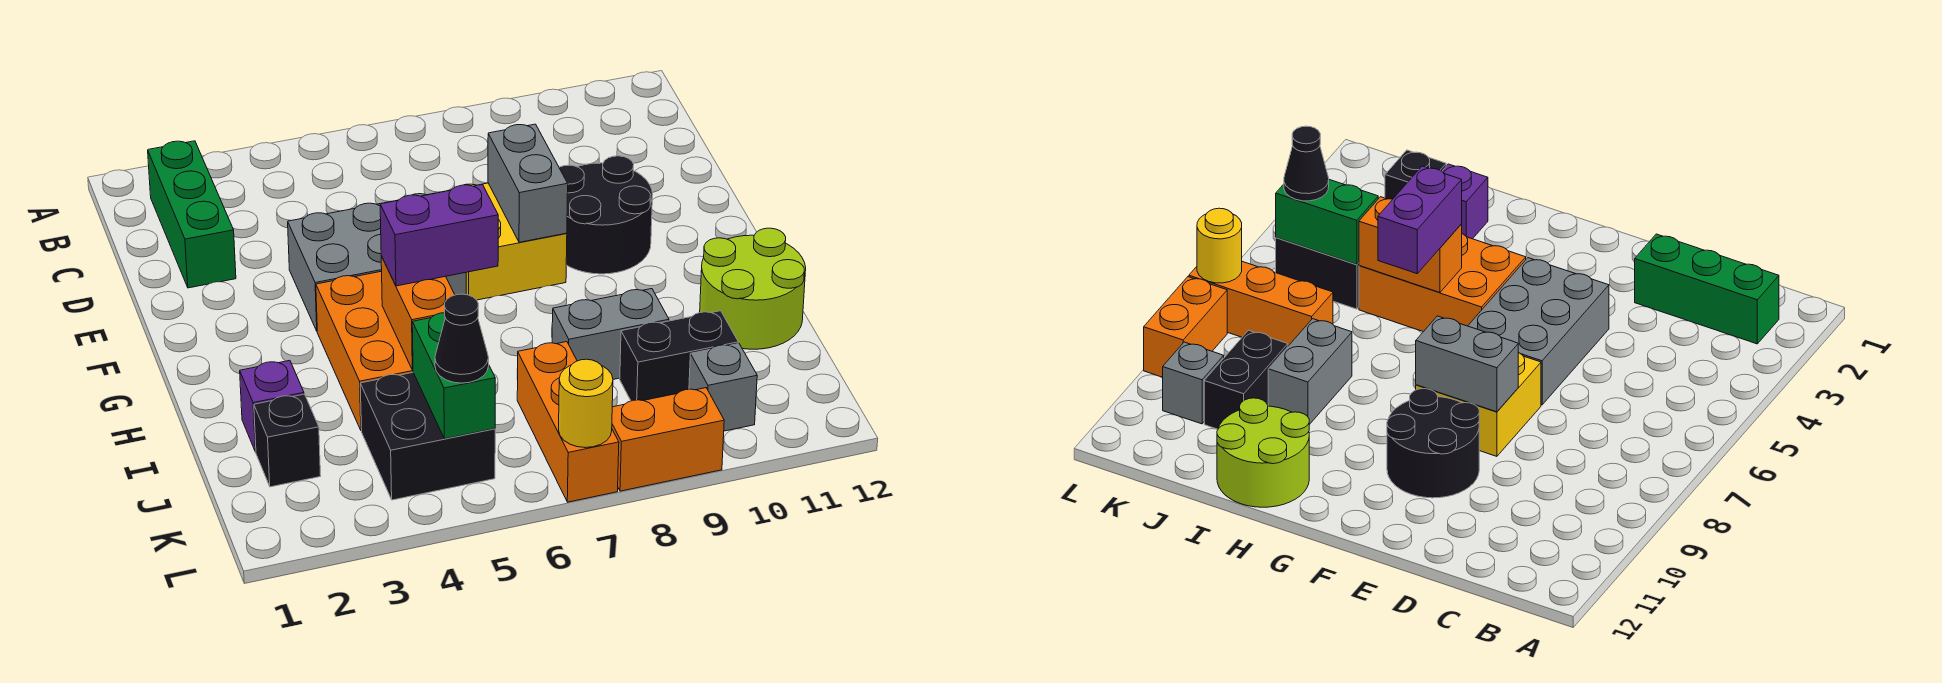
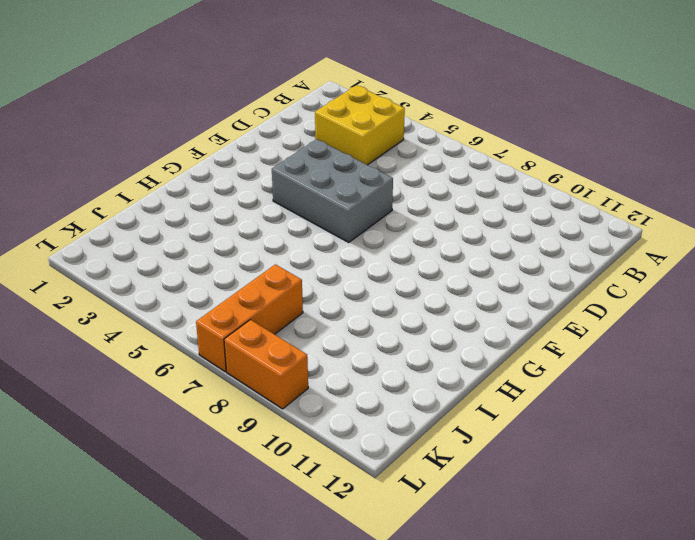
yellow brick B3:C4 level 1 -> yellow brick E7:F8 level 1
none -> green brick B2:D2 level 1
none -> black round brick E9:F10 level 1
none -> orange brick G4:I5 level 1

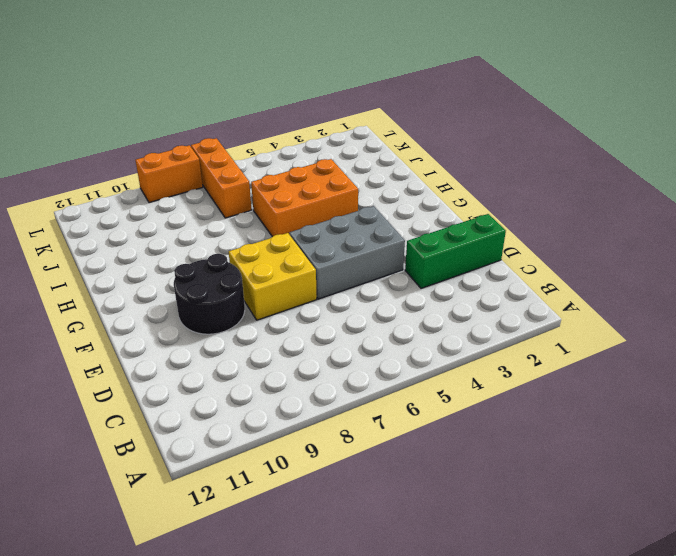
green brick D1:D3 level 1 -> green brick B2:D2 level 1
orange brick H4:I6 level 1 -> orange brick G4:I5 level 1
none -> lime round brick H11:I12 level 1
none -> purple brick I2 level 1
none -> grey brick I8:I9 level 1

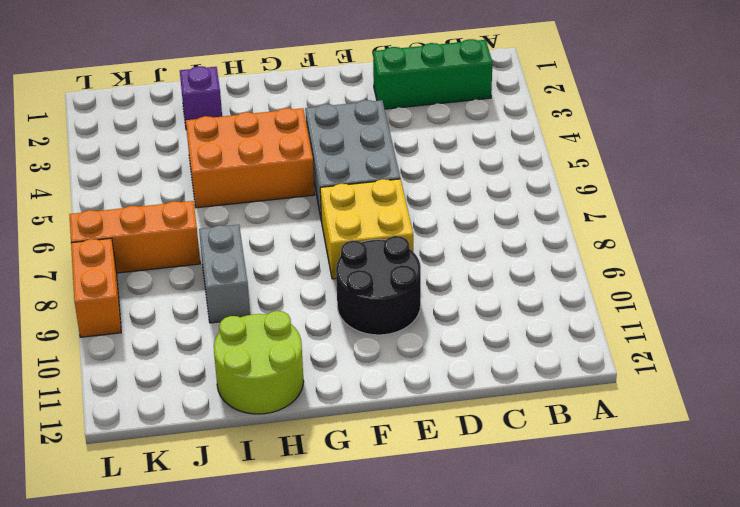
none -> black brick J2 level 1
none -> black brick J4:K5 level 1
none -> black brick J9:J10 level 1

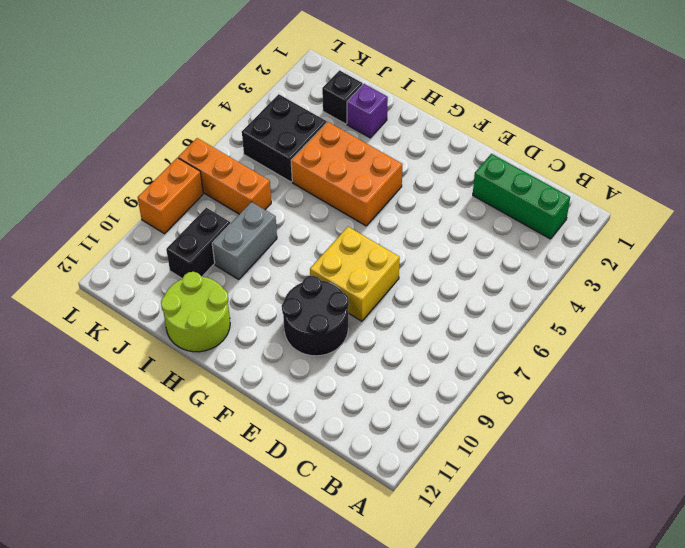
none -> grey brick E4:F6 level 1
none -> grey brick K10 level 1
none -> grey brick E8:F8 level 2

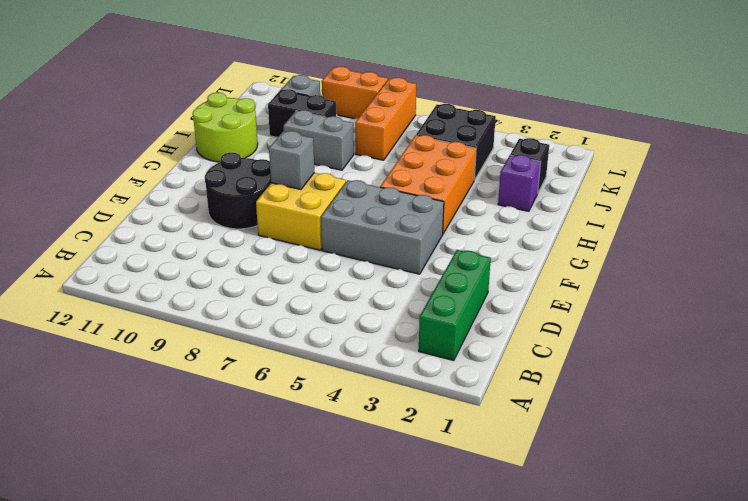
grey brick F8 level 2 -> grey brick E8:F8 level 2
none -> orange brick H5:I5 level 2
none -> green brick J5:K5 level 2
none -> yellow round brick L7 level 2

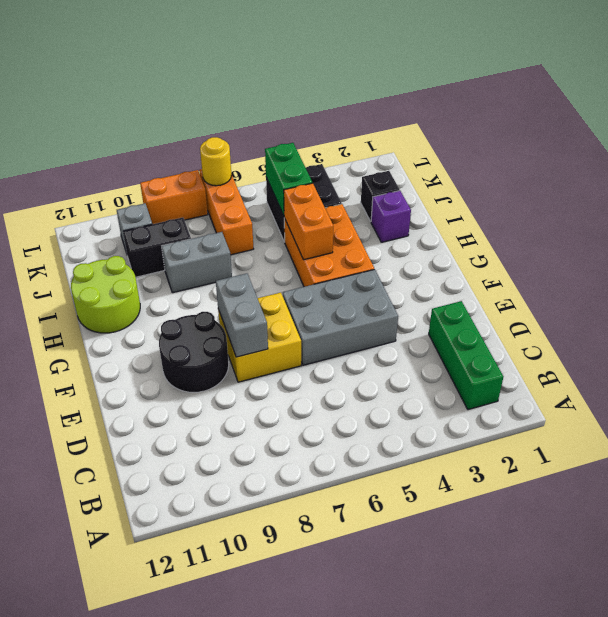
none -> purple brick H5:H6 level 3
none -> black cone K5 level 3

